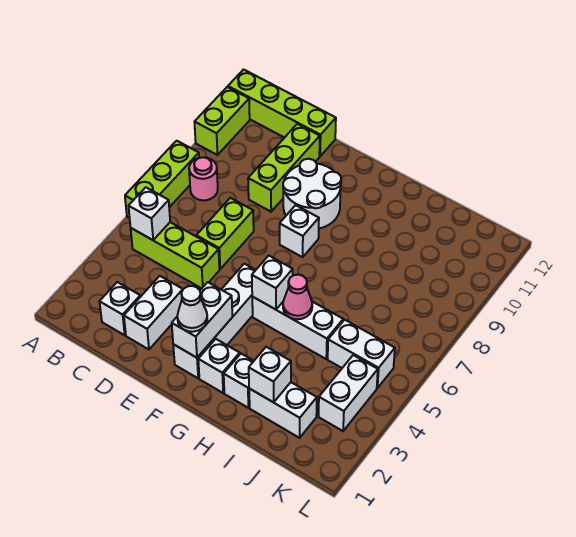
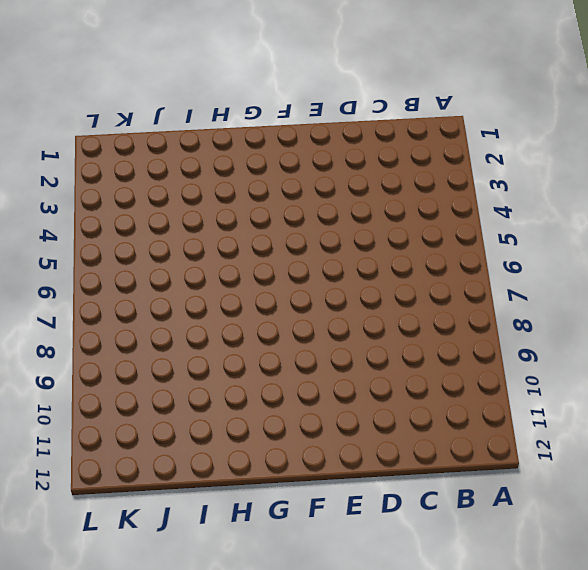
none -> lime brick A6:A8 level 1
none -> lime brick A10:A11 level 1
none -> lime brick A12:D12 level 1

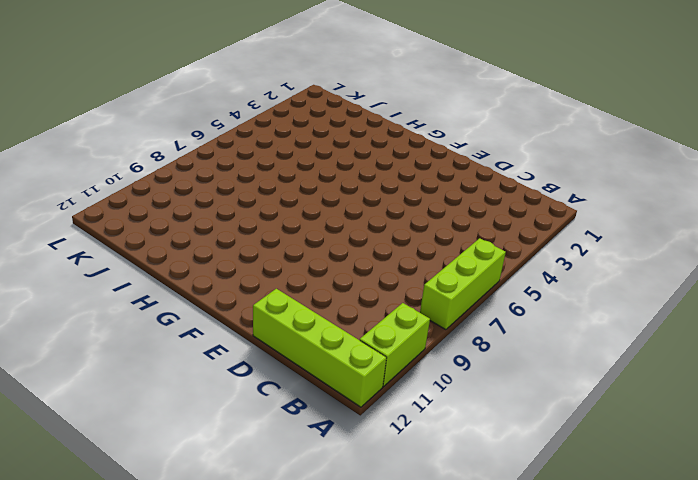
none -> lime brick B5:D5 level 1
none -> pink round brick B8 level 1
none -> white brick C2 level 1

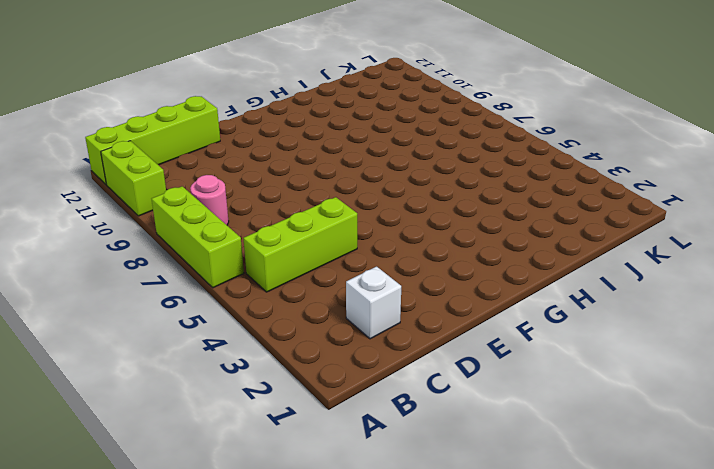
none -> white brick D2:D3 level 1
none -> lime brick D6:D7 level 1
none -> lime brick D9:D11 level 1

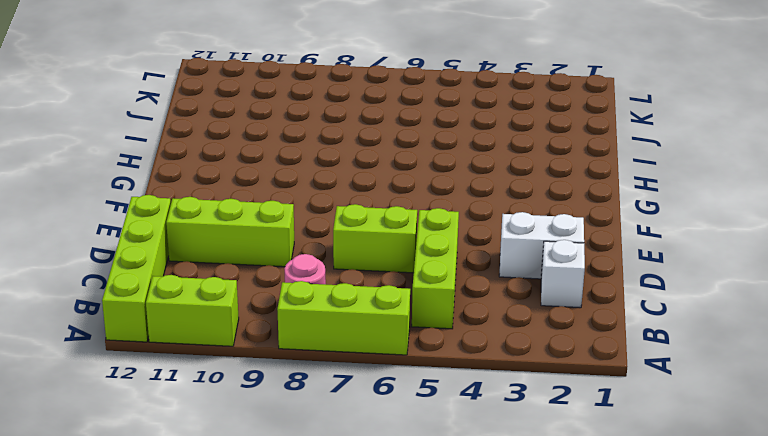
none -> white round brick E9:F10 level 1
none -> white brick F2:F5 level 1
none -> white brick F8 level 1

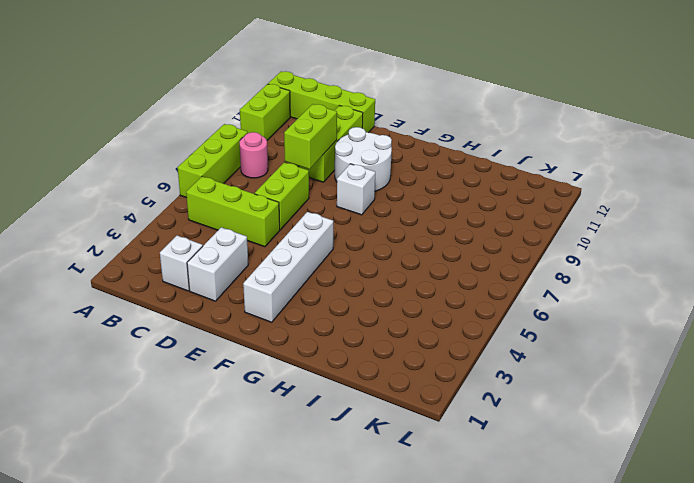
lime brick D8:D9 level 2 -> none
none -> white brick G2 level 1
none -> white brick G5:I5 level 1
none -> white brick H2 level 1

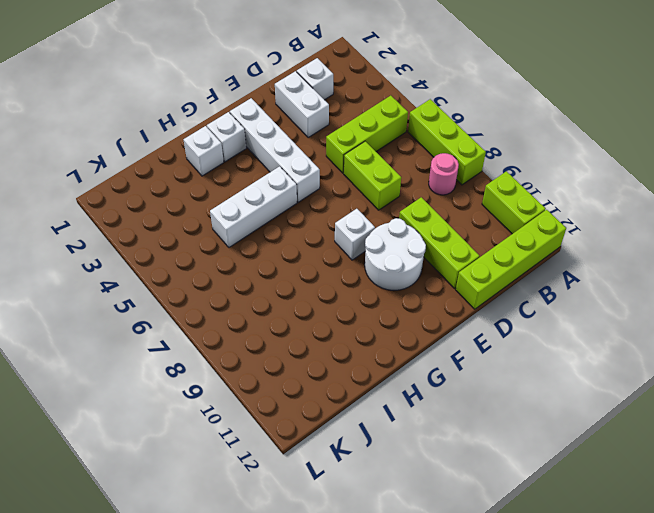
none -> white brick I2:J2 level 1
none -> white brick J5:K5 level 1
none -> white brick K3:K4 level 1

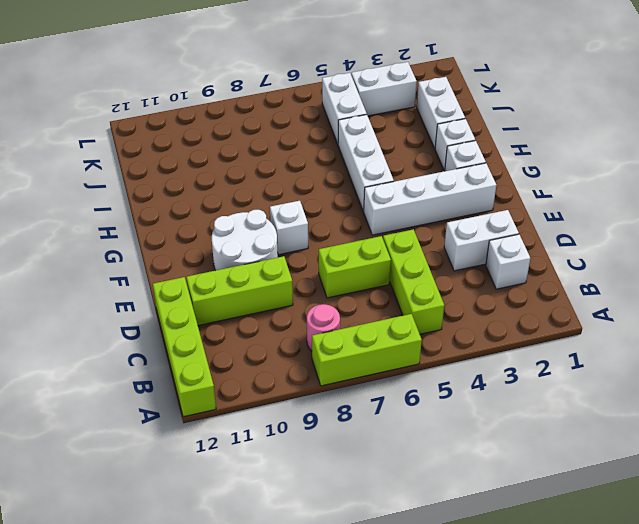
none -> lime brick A10:A11 level 1
none -> white brick B5 level 2
none -> white brick F2:F3 level 2

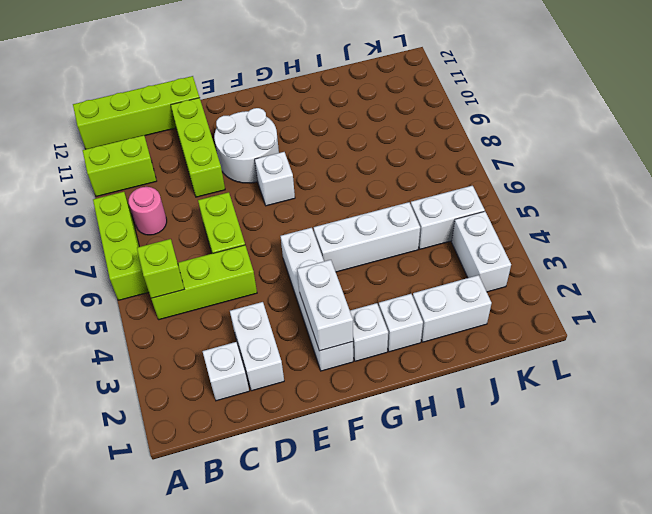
lime brick A10:B10 level 1 -> lime brick A10:A11 level 1
lime brick B5 level 2 -> white brick B5 level 2
none -> white brick G5 level 2
none -> pink cone H5 level 2
none -> white brick I2 level 2

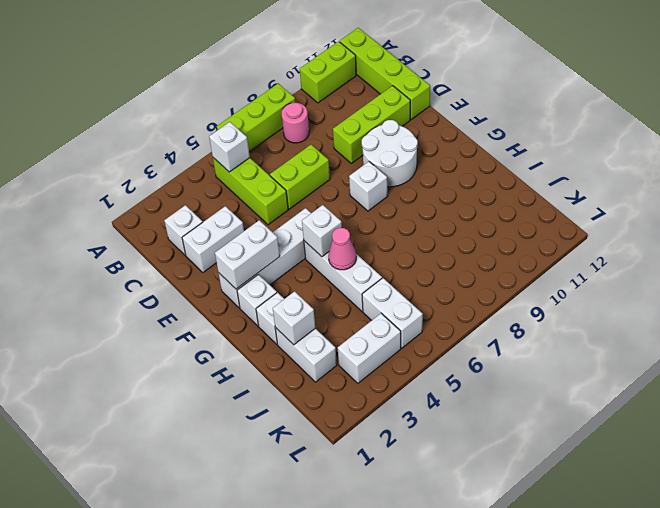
none -> white cone F2 level 3

